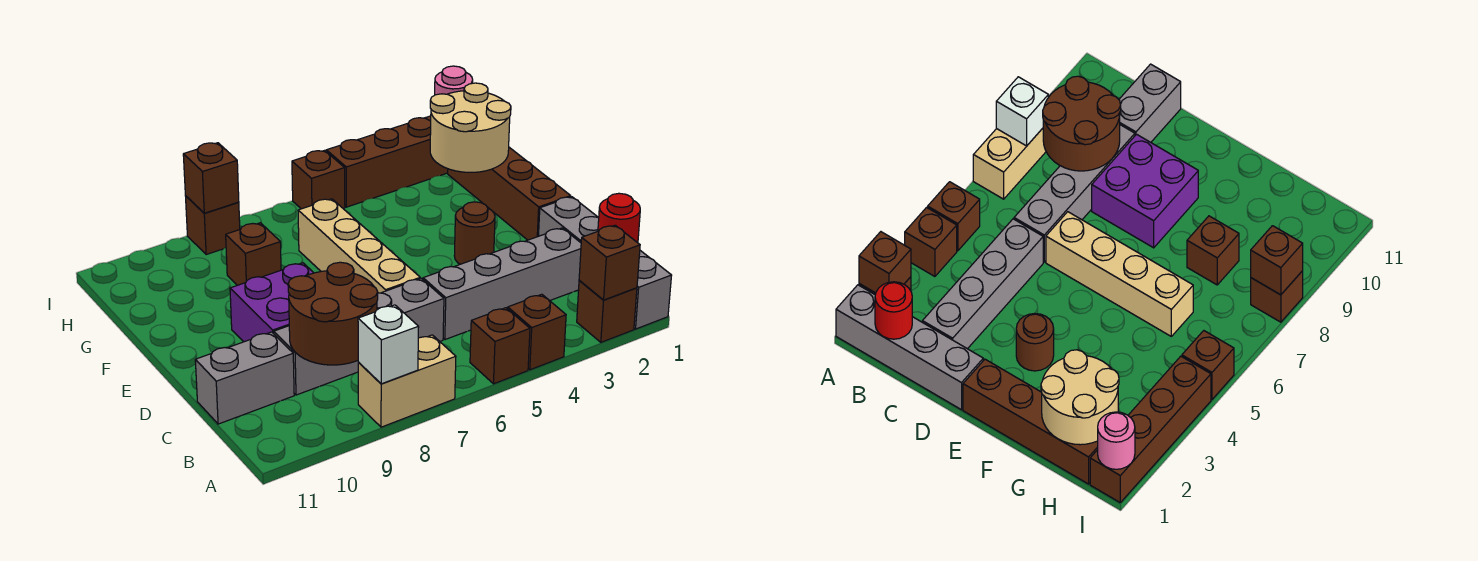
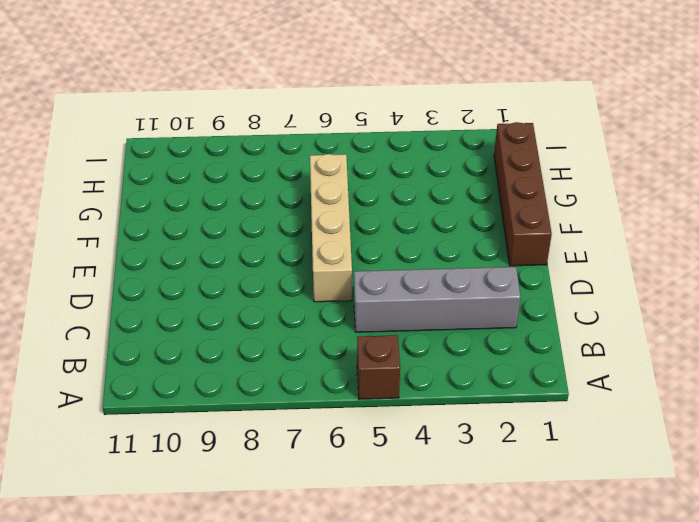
none -> grey brick A1:D1 level 1
none -> brown brick A2 level 1
none -> brown brick A4 level 1

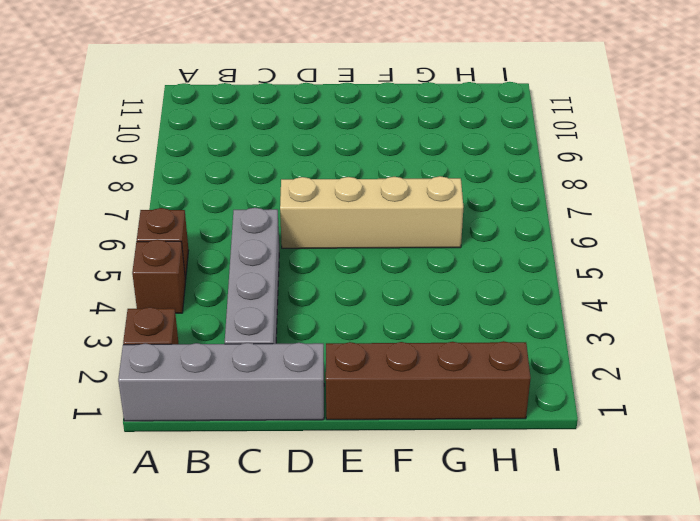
none -> tan brick A7:A8 level 1
none -> grey brick C6:C9 level 1
none -> grey brick C10:C11 level 1

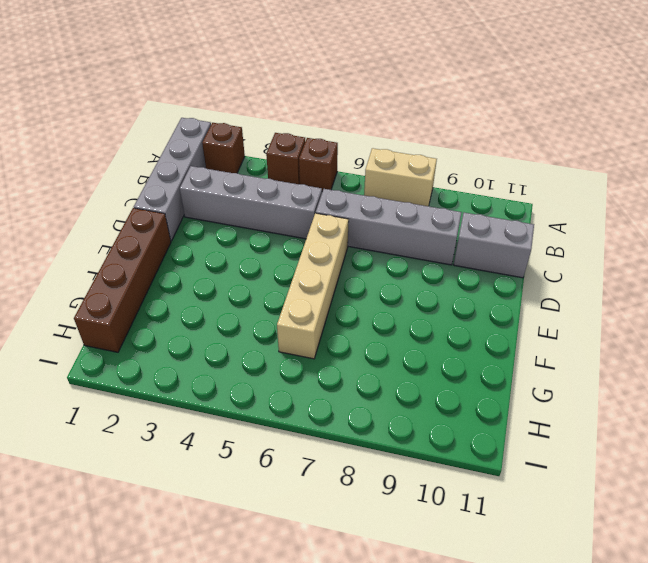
none -> purple brick D8:E9 level 1
none -> brown round brick E3 level 1
none -> brown brick G8 level 1

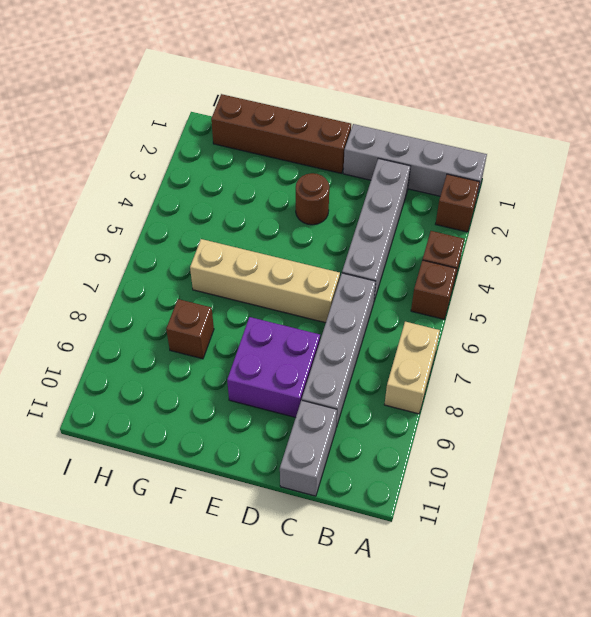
none -> brown brick I1:I4 level 1
none -> brown brick I5 level 1
none -> brown brick I8 level 1

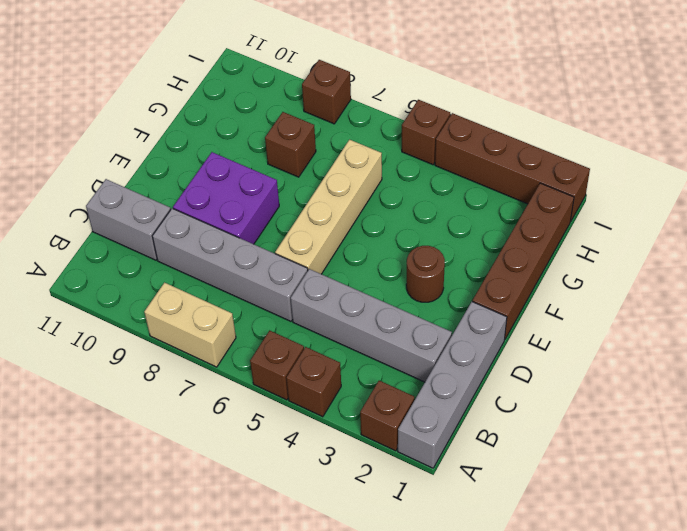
none -> brown brick A2 level 2
none -> white brick A8 level 2
none -> red round brick B1 level 2

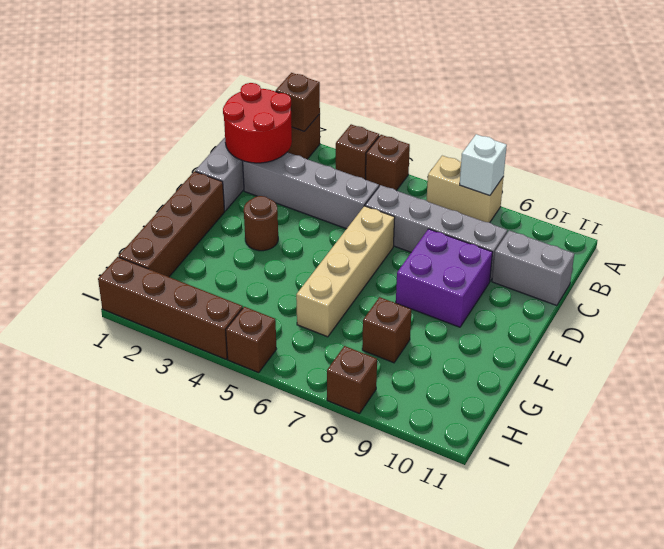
red round brick B1:C2 level 2 -> red round brick B1 level 2
none -> brown round brick B8:C9 level 2
none -> tan round brick G1:H2 level 2
none -> pink round brick I1 level 2

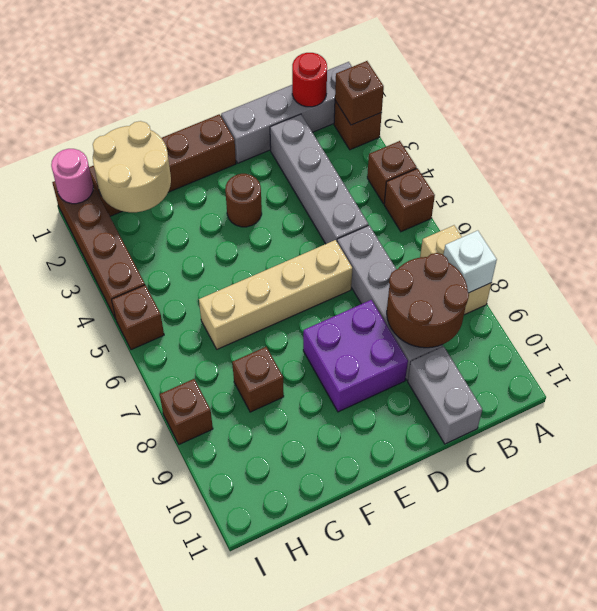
none -> brown brick I8 level 2

